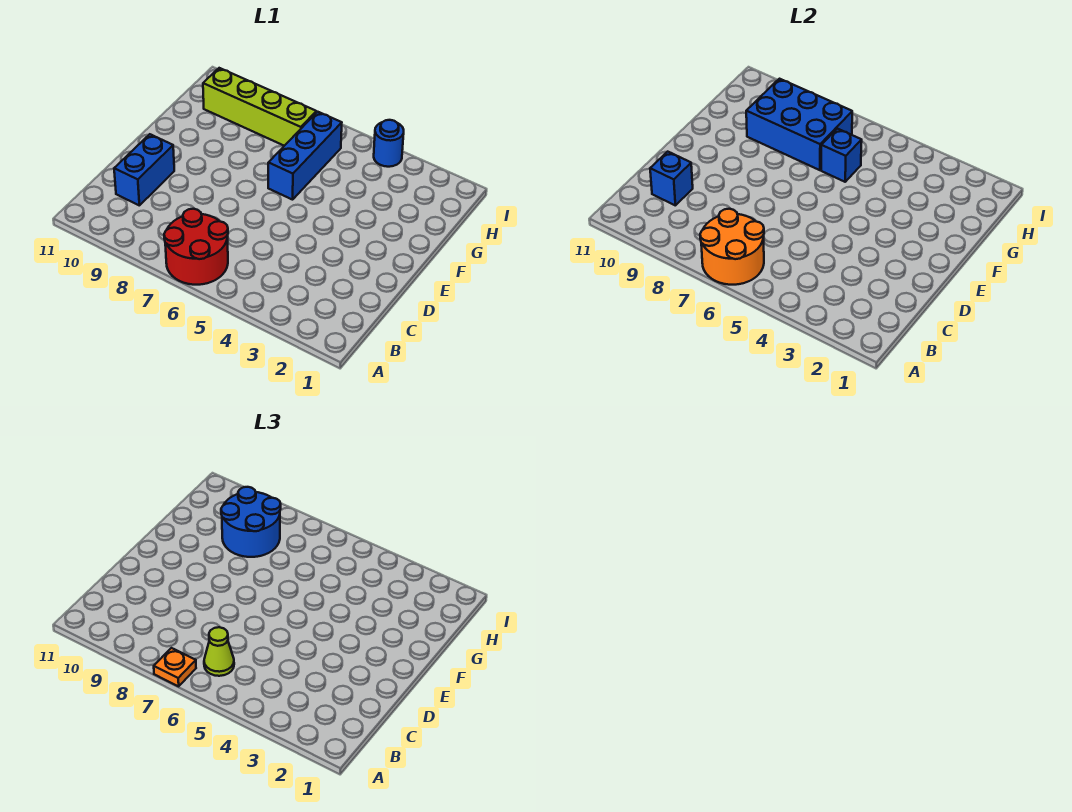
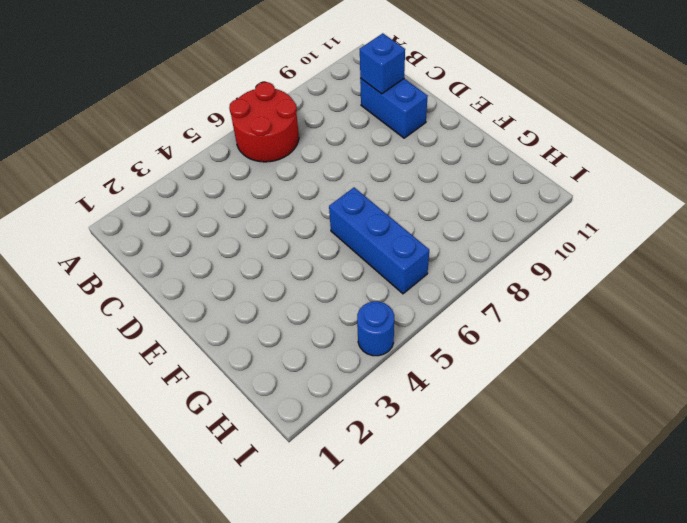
none -> lime brick H7:H10 level 1
none -> orange round brick A6:B7 level 2
none -> blue brick G6 level 2

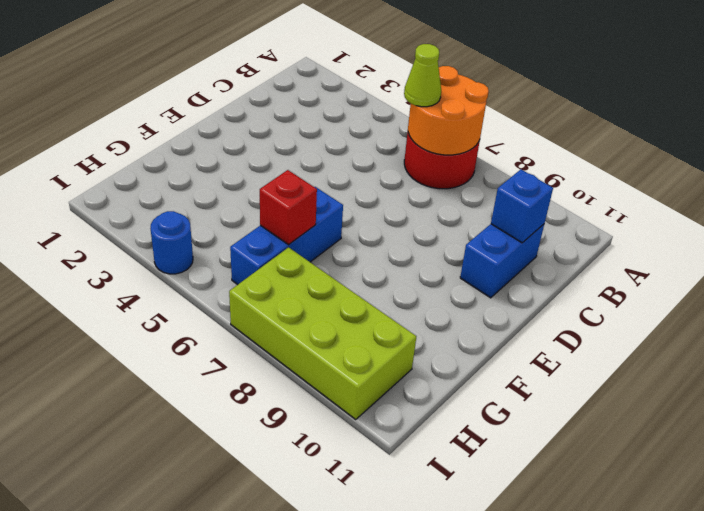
red brick G6 level 2 -> blue brick G6 level 2
lime brick H7:I10 level 1 -> lime brick H7:H10 level 1
none -> blue brick G7:H9 level 2
none -> orange plate A7 level 3
none -> blue round brick G8:H9 level 3

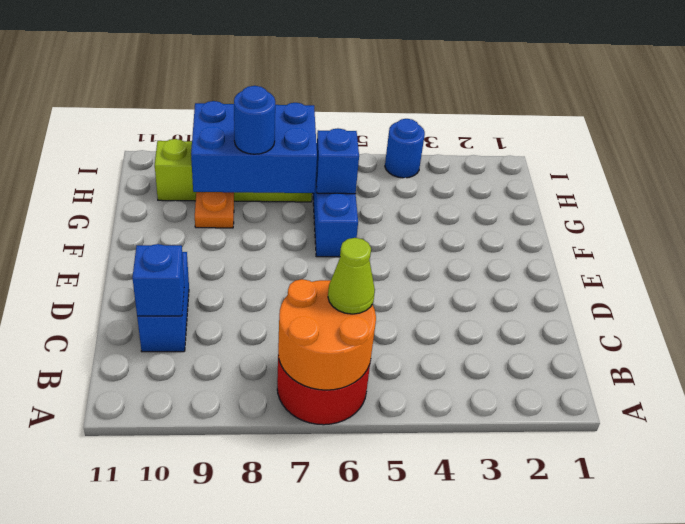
blue round brick G8 level 3 -> blue round brick G8:H9 level 3
orange plate G9 level 1 -> orange plate A7 level 3

